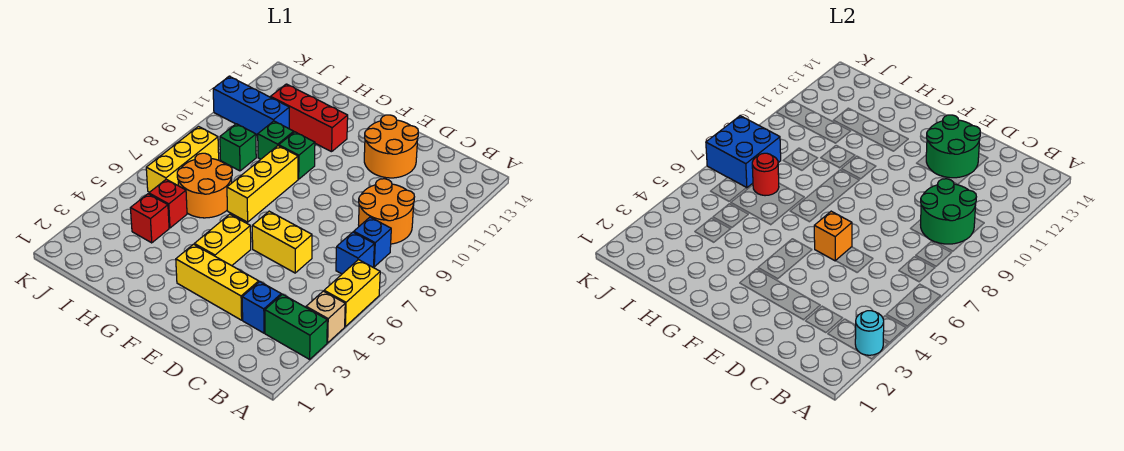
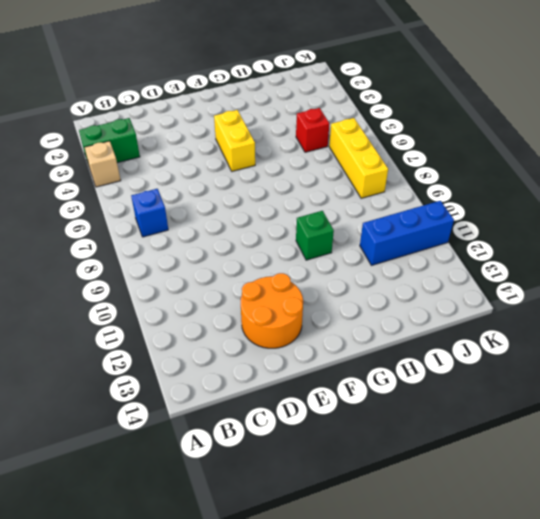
none -> yellow brick A5:A6 level 1
none -> blue brick B8 level 1
none -> orange round brick B9:C10 level 1

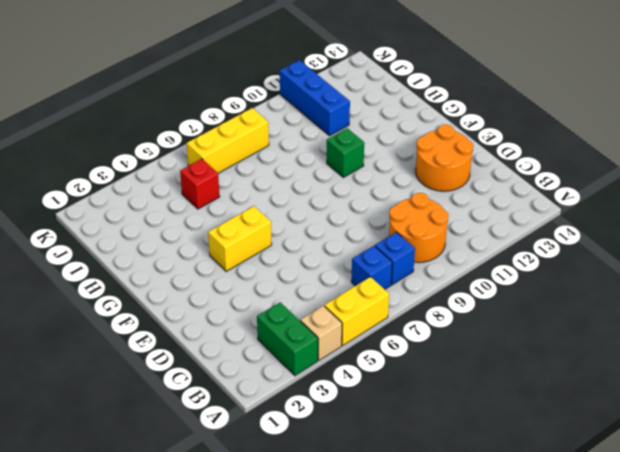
none -> blue brick C3 level 1
none -> yellow brick D3:F3 level 1
none -> yellow brick D6:E6 level 1

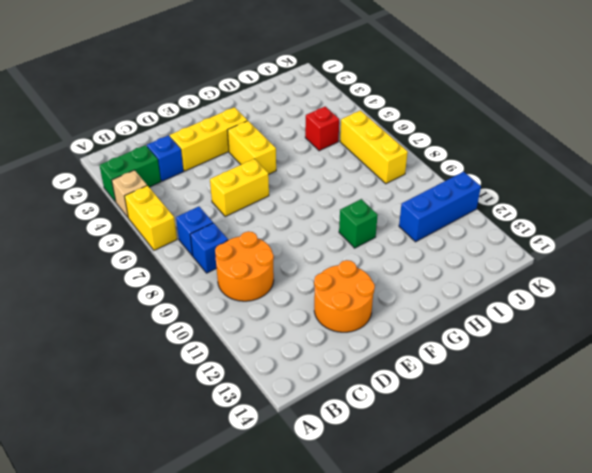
none -> yellow brick G7:G9 level 1
none -> red brick G12:I12 level 1
none -> orange round brick H6:I7 level 1

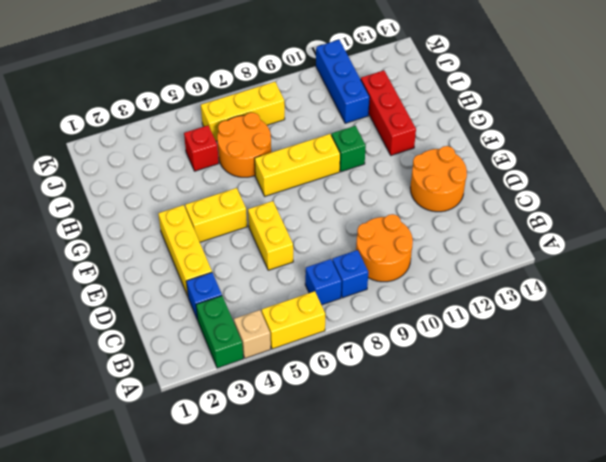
none -> green brick H10 level 1
none -> red brick I4 level 1
none -> green brick I9 level 1

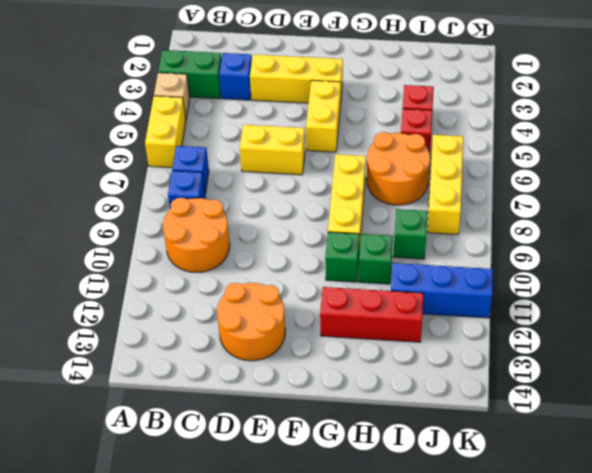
none -> cyan round brick A3 level 2
none -> green round brick B9:C10 level 2
none -> green round brick D12:E13 level 2

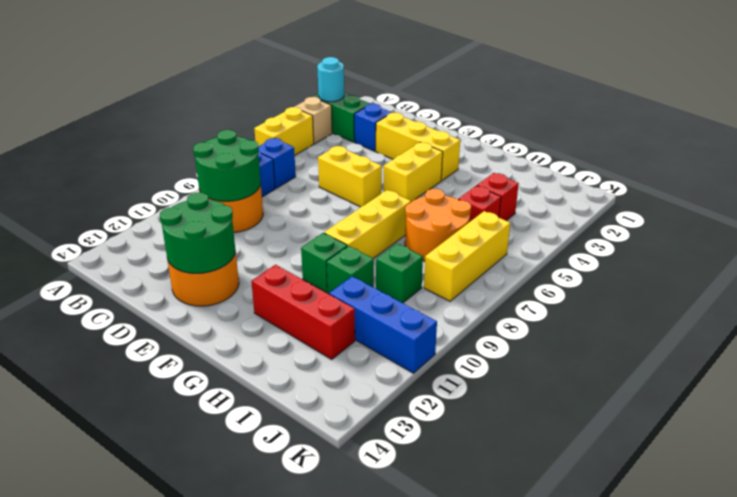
none -> orange brick E6 level 2
none -> red round brick I7 level 2
none -> blue brick J7:K8 level 2

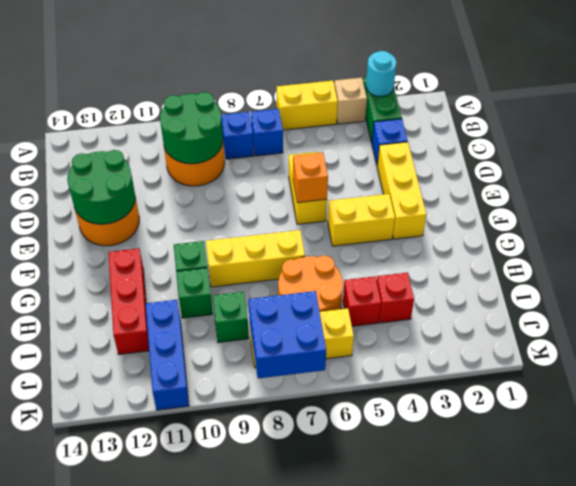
none -> red round brick I7 level 2

